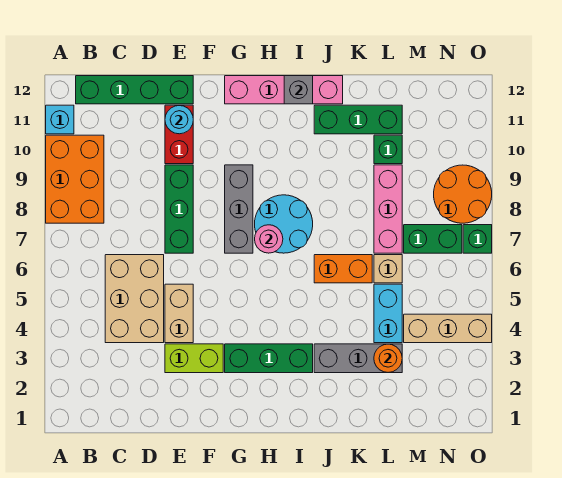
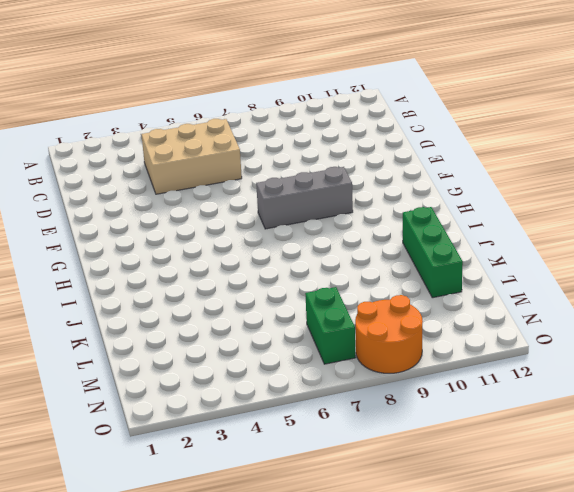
none -> orange brick A8:B10 level 1
none -> cyan brick A11 level 1
none -> green brick B12:E12 level 1

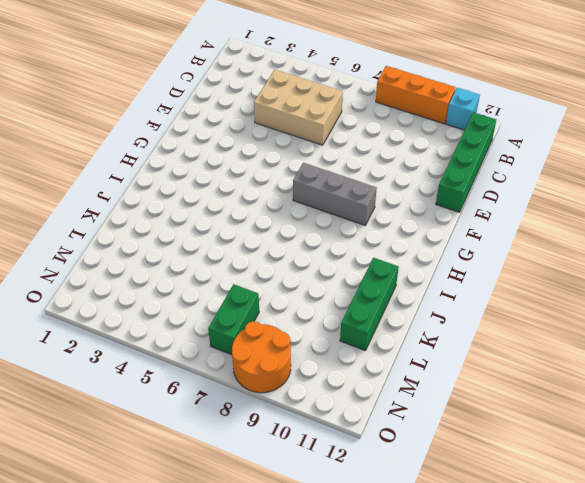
orange brick A8:A10 level 1 -> orange brick A8:B10 level 1
none -> lime brick E3:F3 level 1
none -> tan brick E4:E5 level 1
none -> green brick E7:E9 level 1

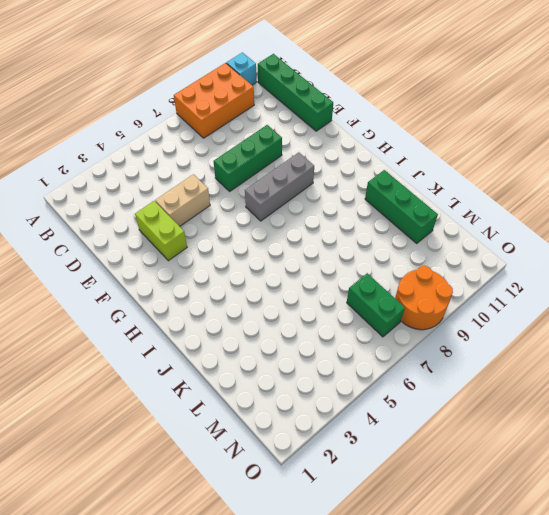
none -> tan brick C4:D6 level 1
none -> red brick E10:E11 level 1
none -> green brick G3:I3 level 1

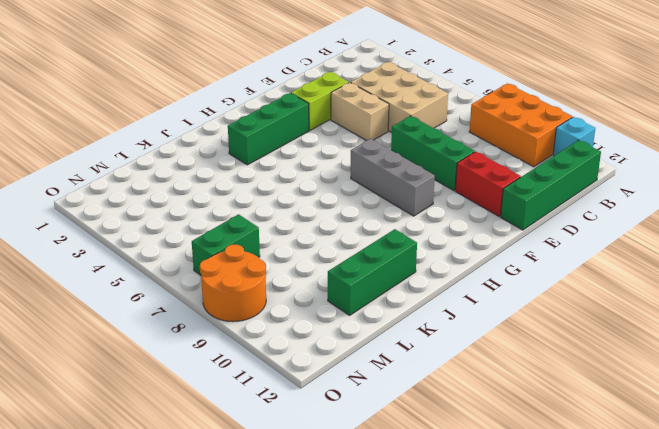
none -> pink brick G12:J12 level 1
none -> cyan round brick H7:I8 level 1
none -> grey brick J3:L3 level 1

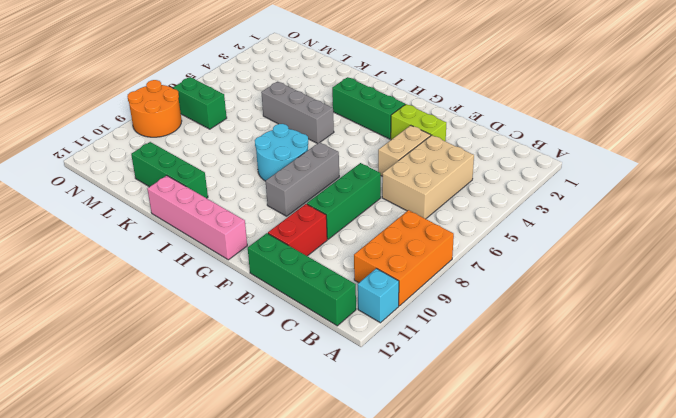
grey brick I5:K5 level 1 -> grey brick J3:L3 level 1
none -> orange brick J6:K6 level 1
none -> cyan brick L4:L5 level 1
none -> tan brick L6 level 1

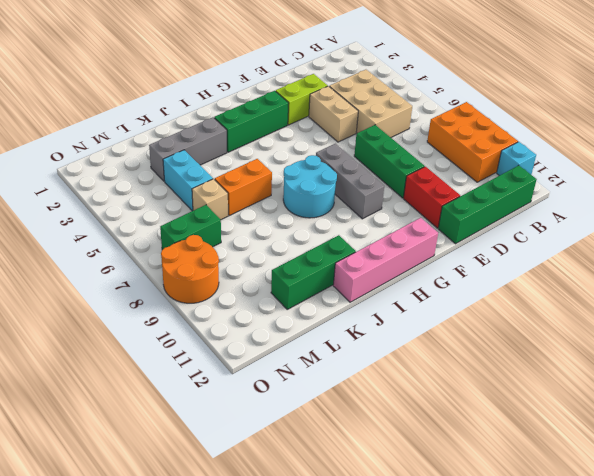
none -> pink brick L7:L9 level 1
none -> green brick L10 level 1
none -> tan brick M4:O4 level 1

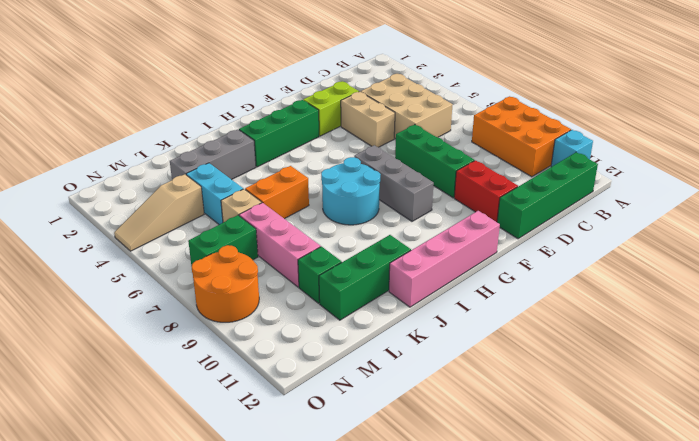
tan slope M4:O4 level 1 top M -> tan brick M4:O4 level 1
none -> green brick O7 level 1
none -> cyan round brick E11 level 2
none -> pink round brick H7 level 2

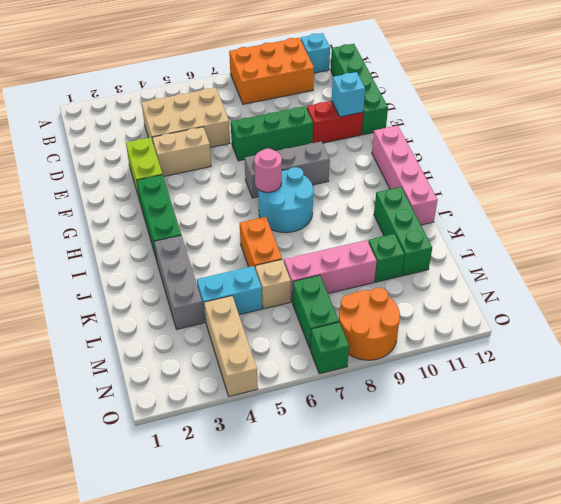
cyan brick E11 level 2 -> cyan round brick E11 level 2
none -> grey brick I12 level 2
none -> orange round brick L3 level 2

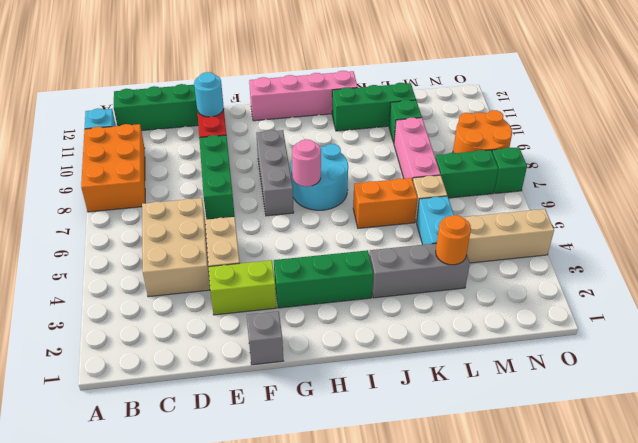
grey brick F1 level 1 -> grey brick I12 level 2

